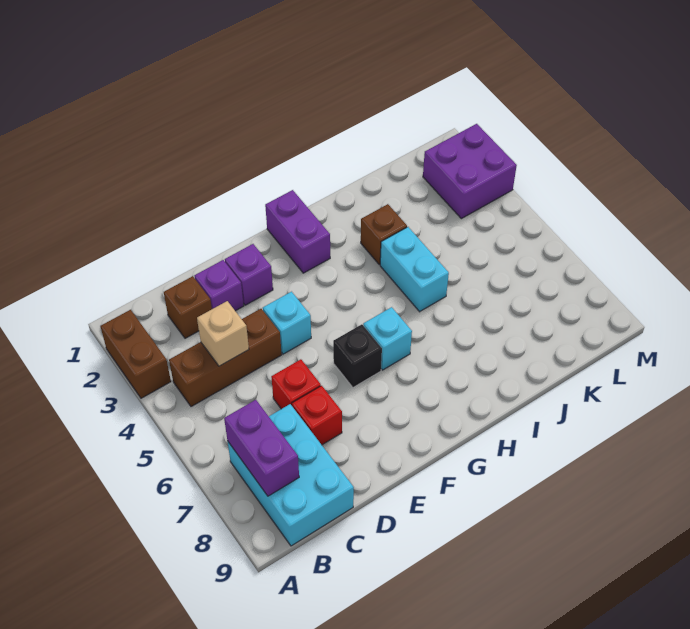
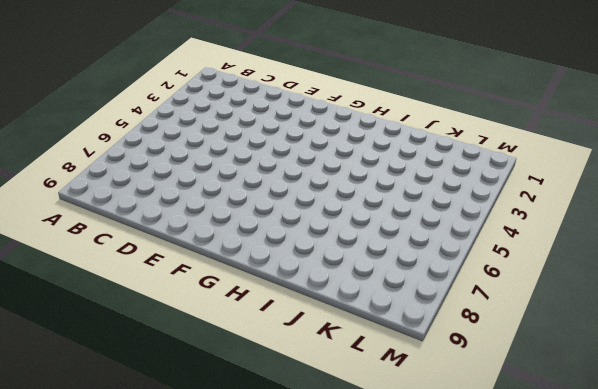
none -> brown brick A2:A3 level 1
none -> brown brick B4:D4 level 1
none -> cyan brick B7:C9 level 1

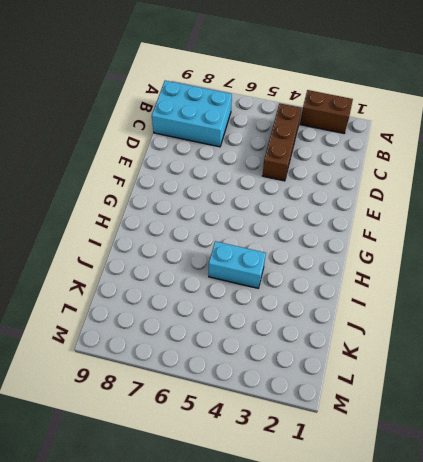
none -> brown brick C2 level 1
none -> purple brick D2 level 1
none -> red brick D6 level 1

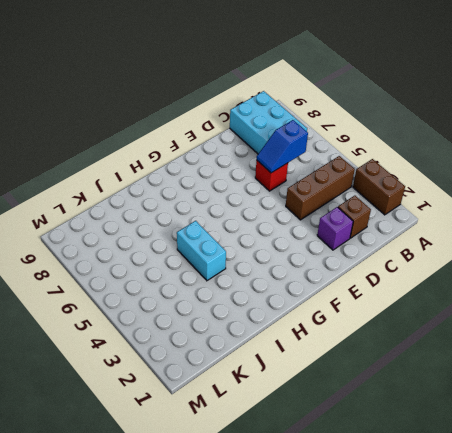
blue slope C6:D6 level 2 top C -> none
none -> red brick D7 level 1
none -> purple brick E2 level 1
none -> cyan brick E4 level 1

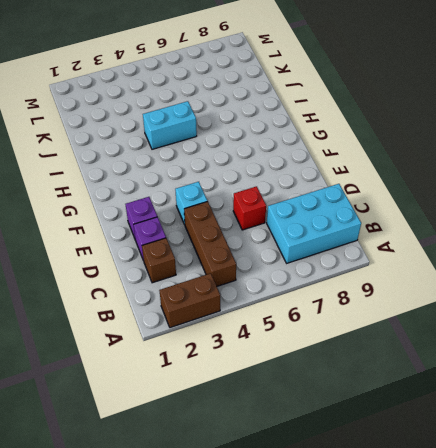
none -> red brick D7 level 1
none -> black brick F6 level 1
none -> purple brick G1:G2 level 1

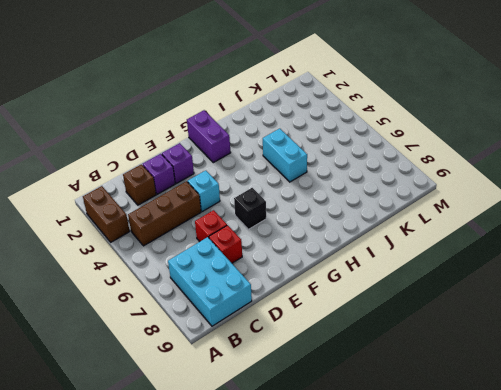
none -> cyan brick G6 level 1
none -> brown brick I3 level 1
none -> purple brick L2:M3 level 1

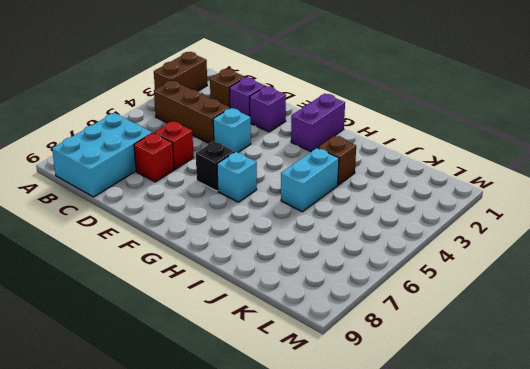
none -> purple brick L2:M3 level 1
none -> purple brick B7:B8 level 2
none -> tan brick C4 level 2

